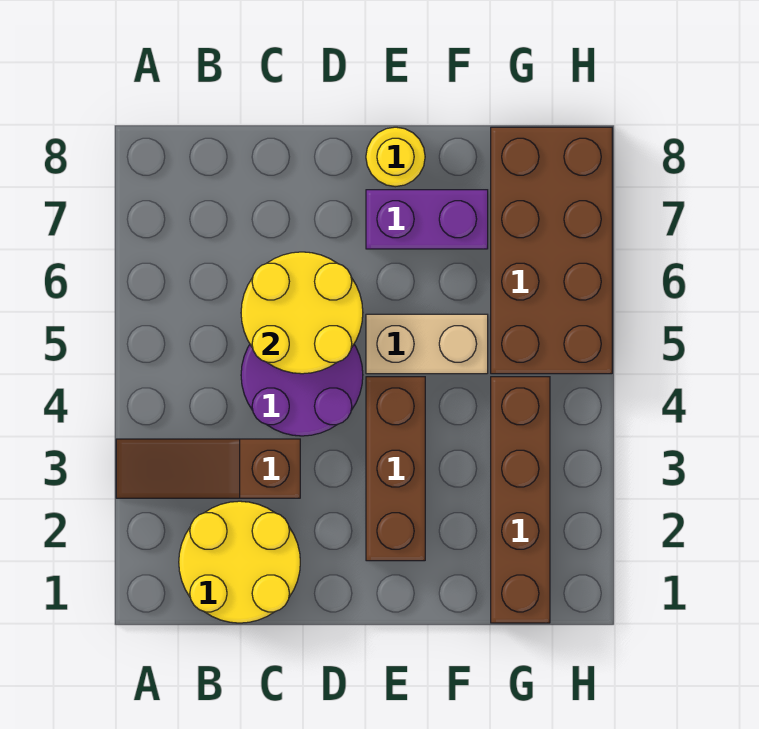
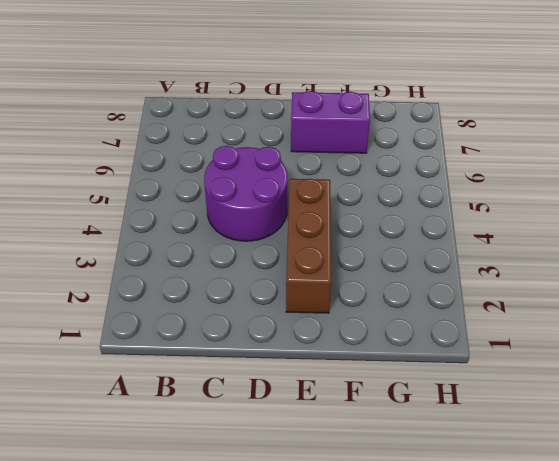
none -> brown slope A3:C3 level 1 top C
none -> yellow round brick B1:C2 level 1

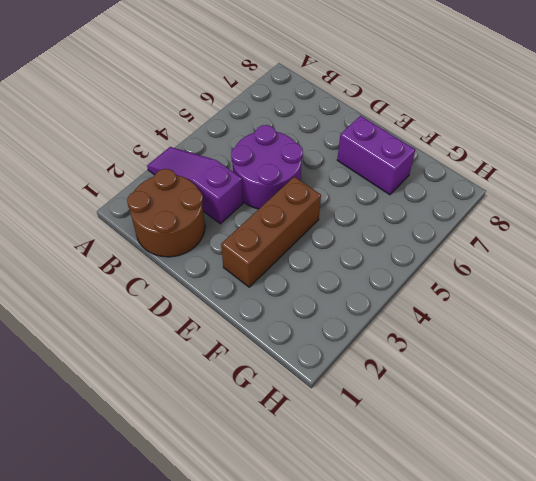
purple slope A3:C3 level 1 top C -> brown slope A3:C3 level 1 top C
brown round brick B1:C2 level 1 -> yellow round brick B1:C2 level 1
none -> tan brick E5:F5 level 1
none -> yellow round brick E8 level 1

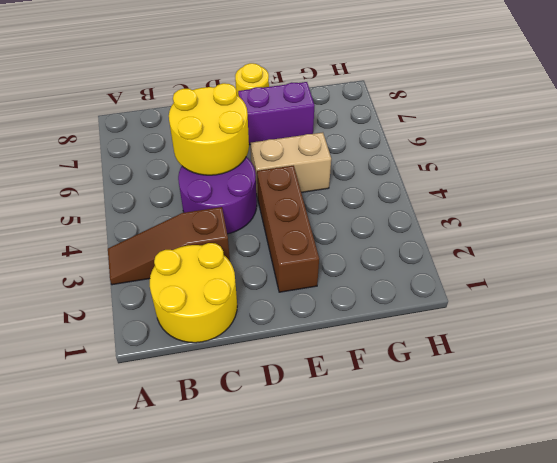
none -> brown brick G1:G4 level 1
none -> brown brick G5:H8 level 1

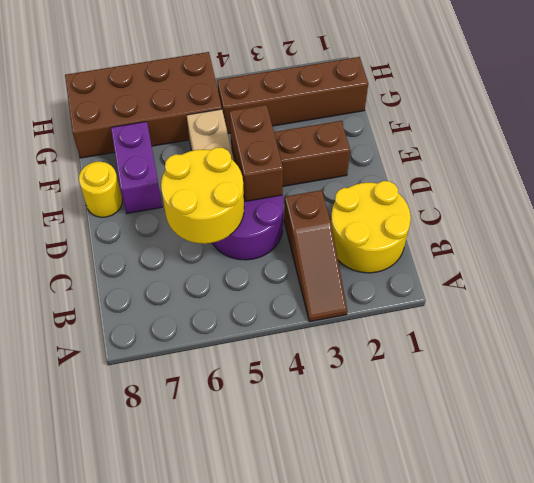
brown brick D4:E4 level 2 -> none

